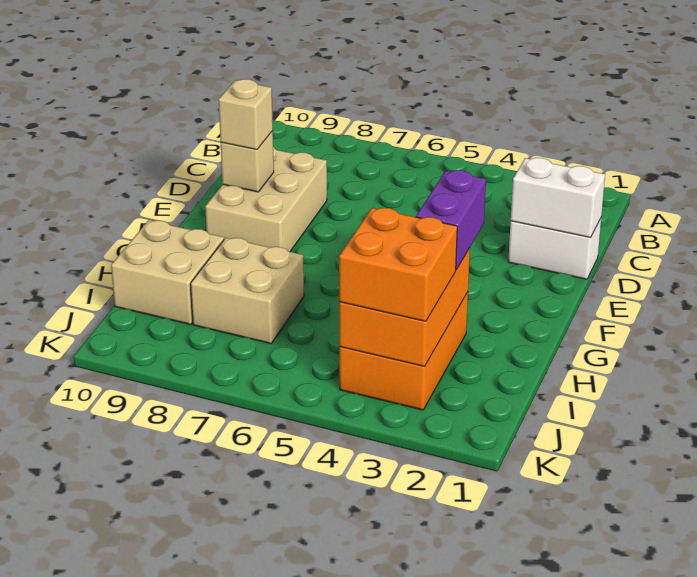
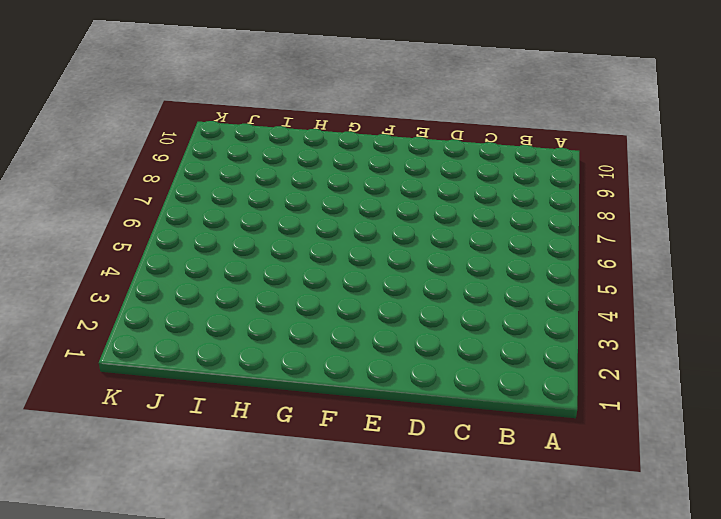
none -> white brick D1:D2 level 1
none -> tan brick D8:F9 level 1

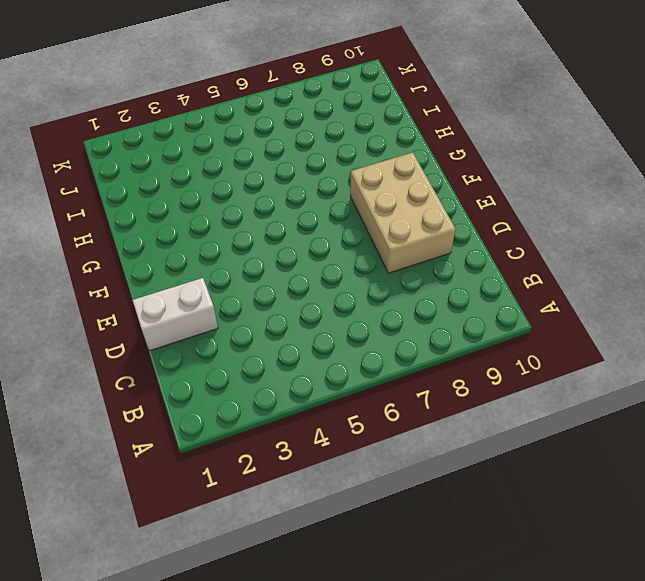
none -> orange brick H3:J4 level 1
none -> tan brick H7:I8 level 1

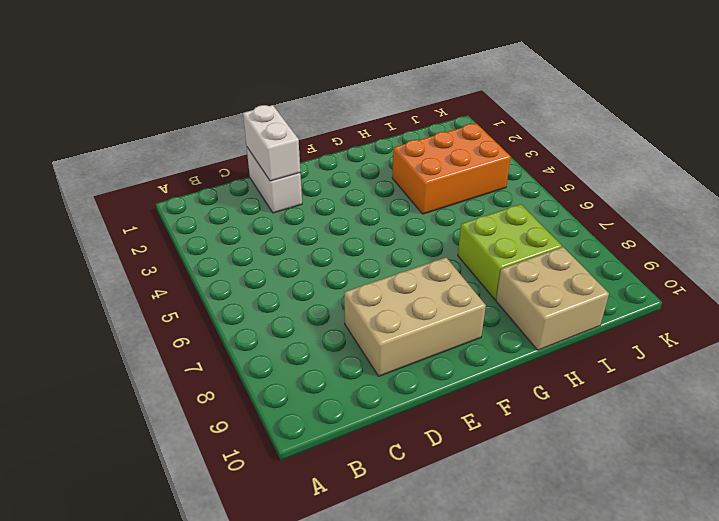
lime brick H7:I8 level 1 -> tan brick H7:I8 level 1
none -> tan brick E9 level 2
none -> orange brick H3:J4 level 2

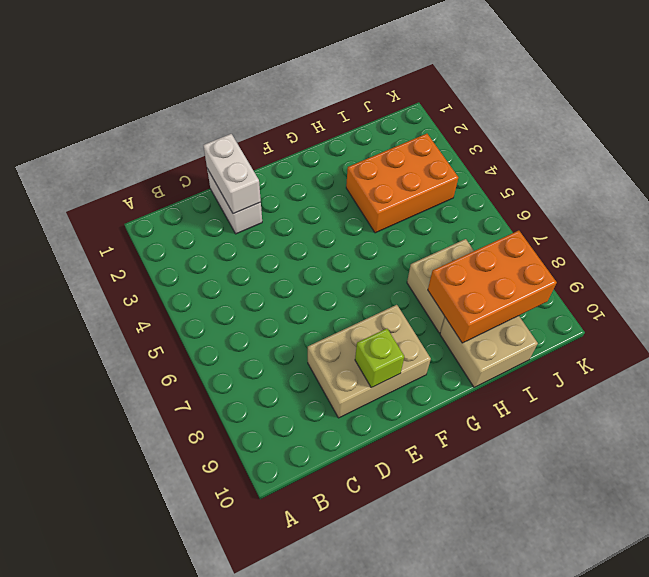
lime brick E9 level 2 -> tan brick E9 level 2
orange brick H8:J9 level 2 -> orange brick H3:J4 level 2
none -> tan brick E9 level 3
none -> purple brick G3:H3 level 3

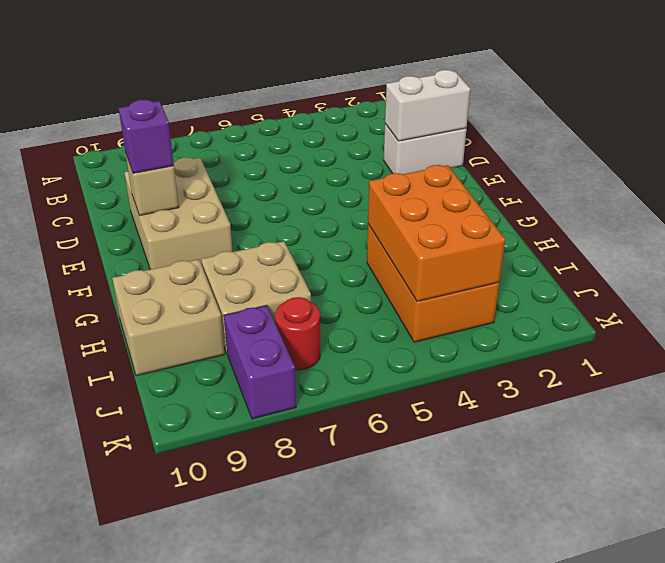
purple brick E9 level 3 -> tan brick E9 level 3
red round brick J7 level 1 -> none
purple brick J8:K8 level 1 -> purple brick G3:H3 level 3
none -> orange brick I3:J4 level 3

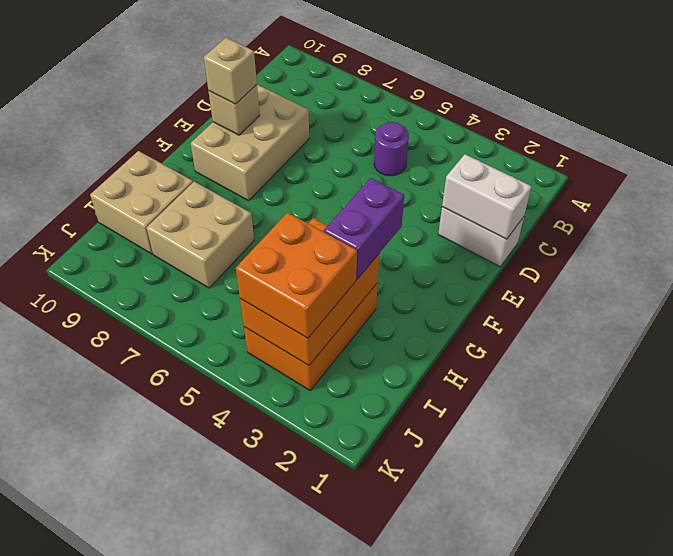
purple round brick C5 level 1 -> none

